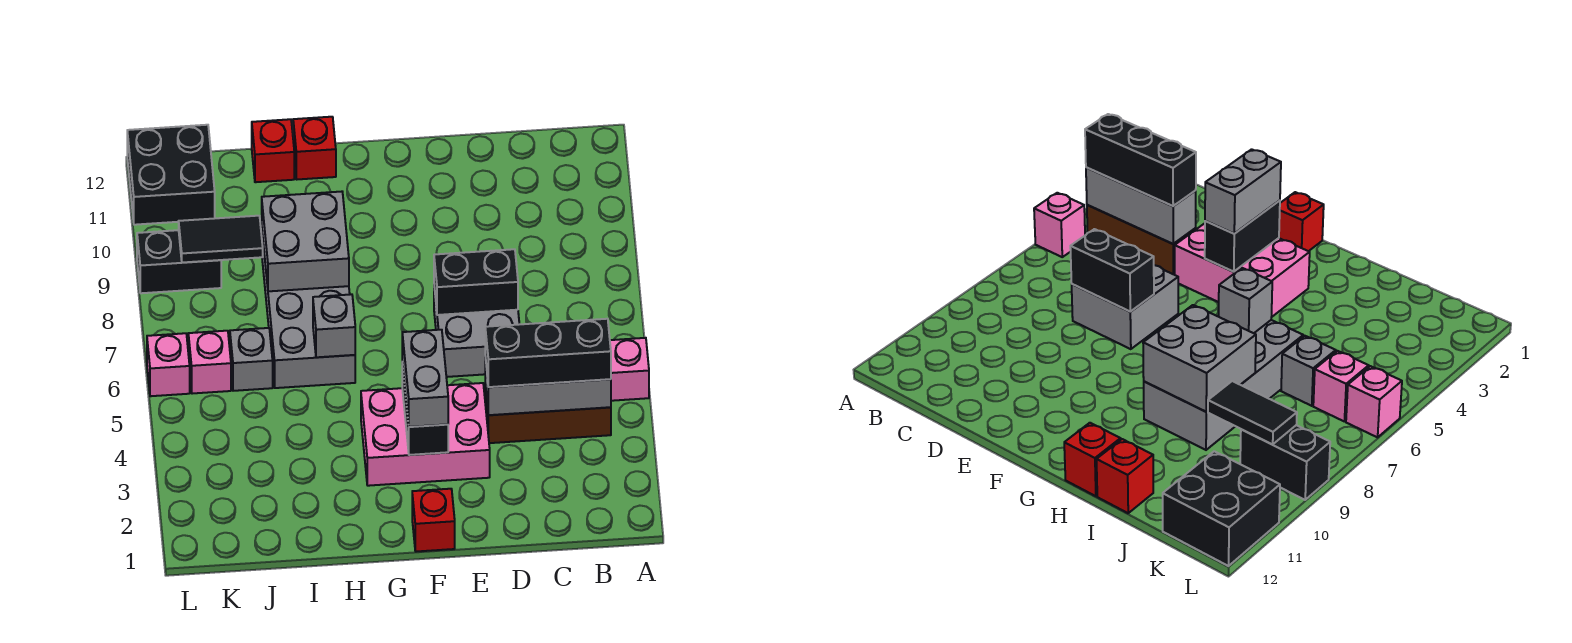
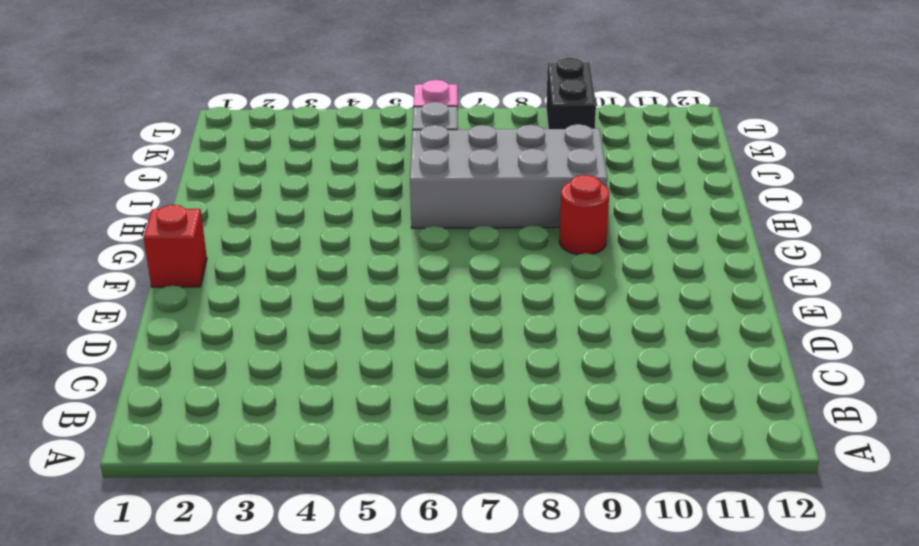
red round brick G9 level 1 -> none
none -> pink brick A5 level 1
none -> brown brick B4:D4 level 1
none -> grey brick D6:E7 level 1

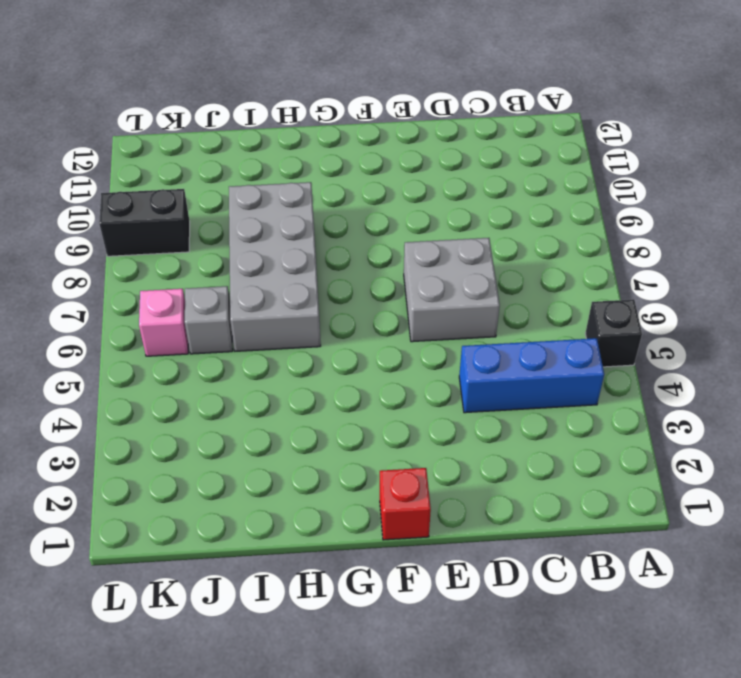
black brick A5 level 1 -> pink brick A5 level 1
blue brick B4:D4 level 1 -> brown brick B4:D4 level 1
none -> pink brick E3:G4 level 1
none -> red brick H12 level 1
none -> red brick I12 level 1

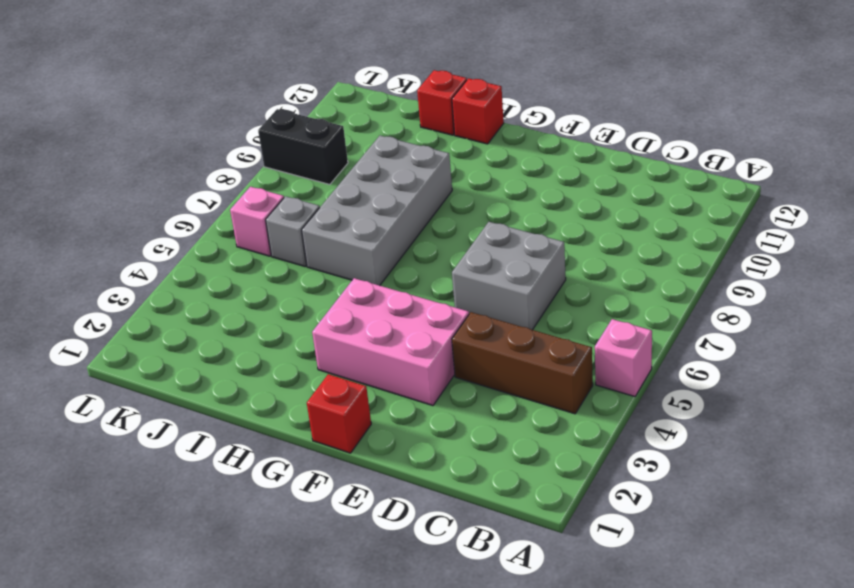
none -> black brick K11:L12 level 1
none -> pink brick L6 level 1
none -> grey brick B4:D4 level 2

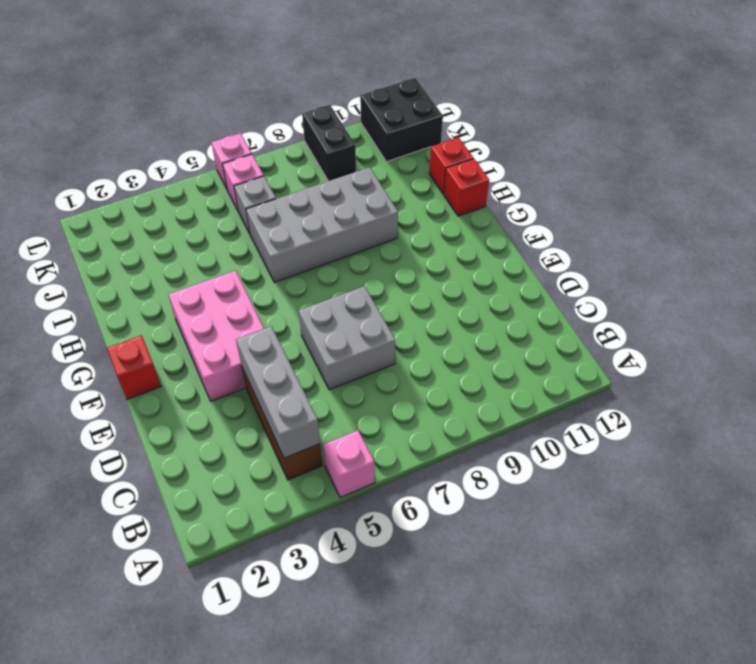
none -> black brick D7:E7 level 2
none -> black brick F3:F4 level 2
none -> grey brick H6 level 2

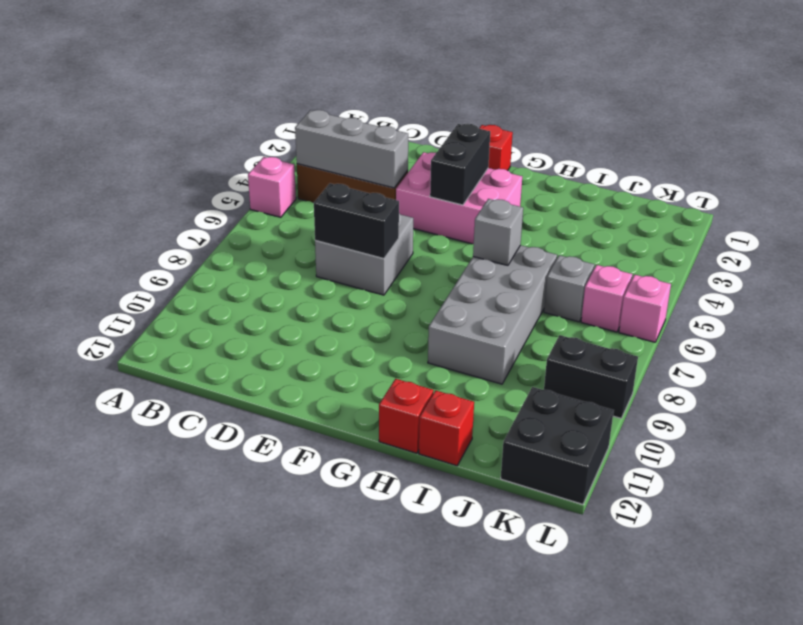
none -> grey brick H8:I9 level 2
none -> black tile J9:K9 level 2
none -> black brick B4:D4 level 3

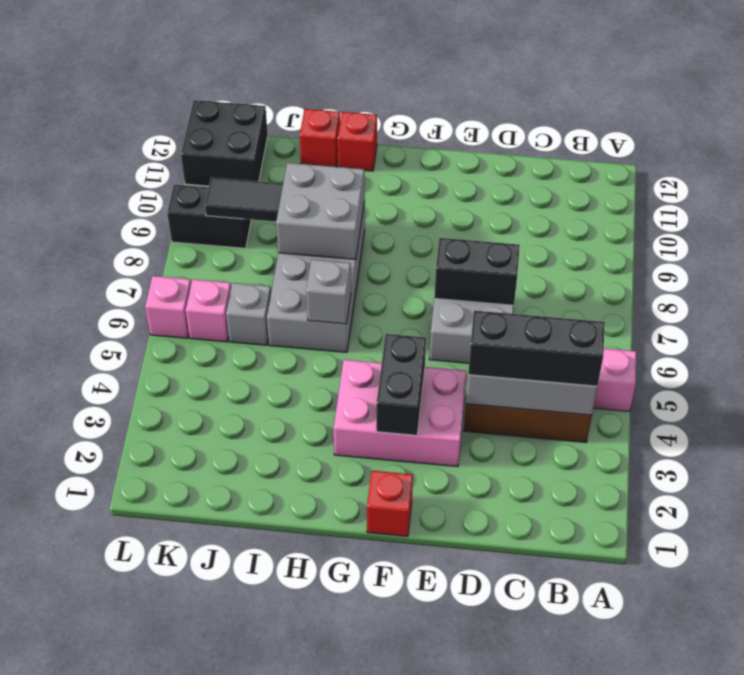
none -> grey brick F3:F4 level 3

